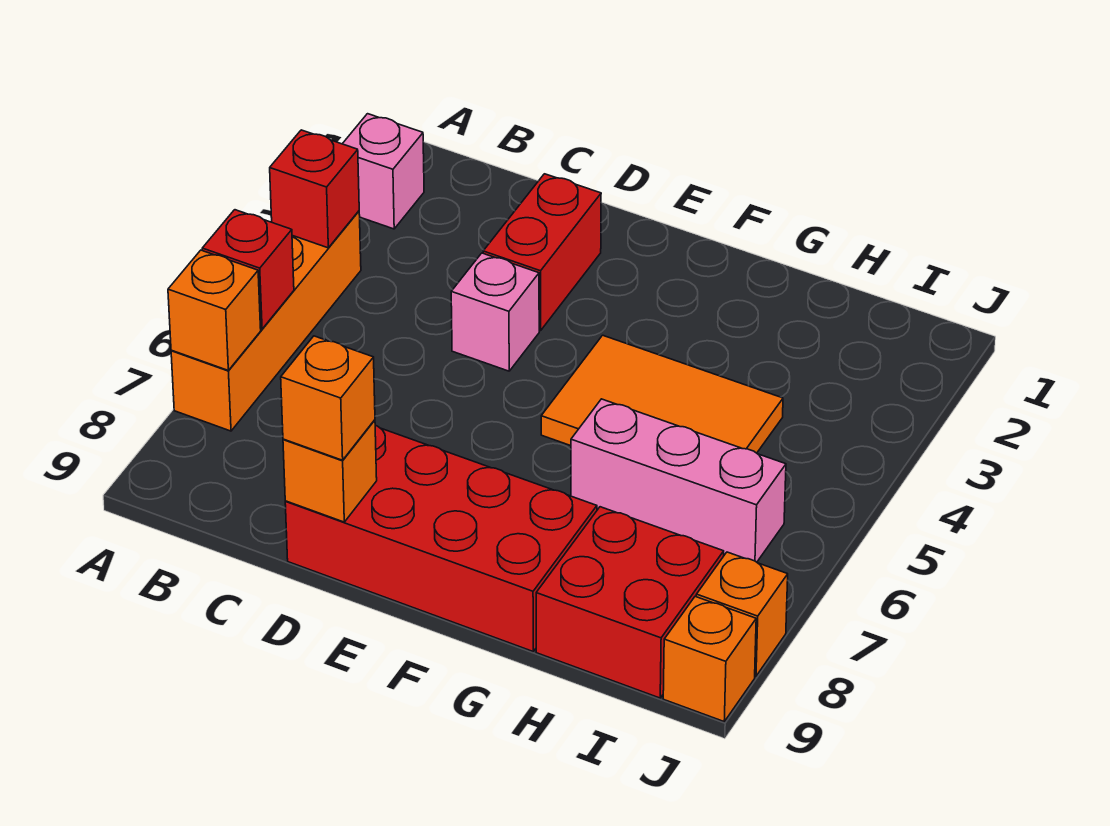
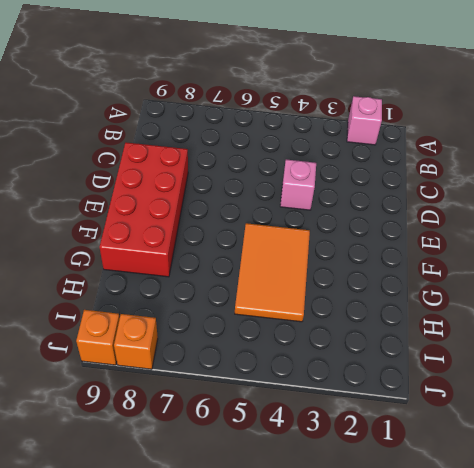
none -> orange brick A4:A7 level 1
none -> red brick D2:D3 level 1
none -> pink brick G6:I6 level 1

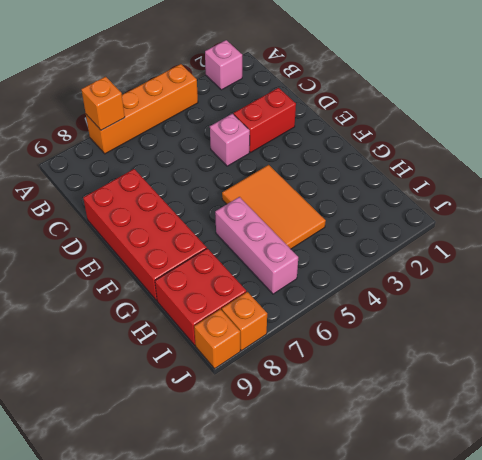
none -> red brick A4 level 2
none -> red brick A6 level 2
none -> orange brick D9 level 2

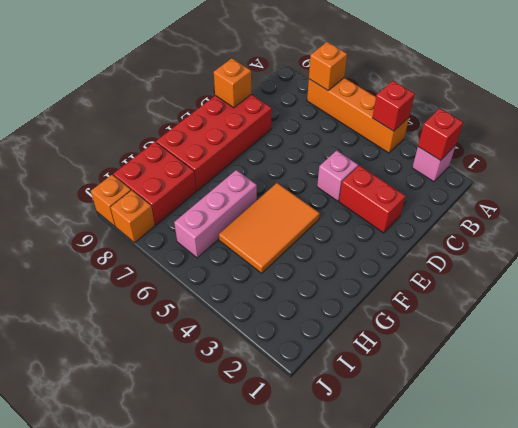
red brick A2 level 2 -> red brick A6 level 2
none -> orange brick D9 level 3

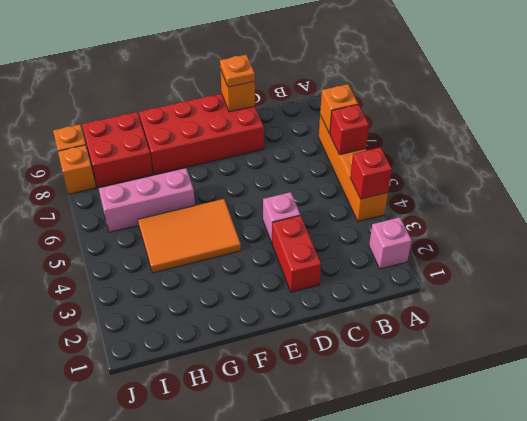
orange plate D9 level 3 -> orange brick D9 level 3

